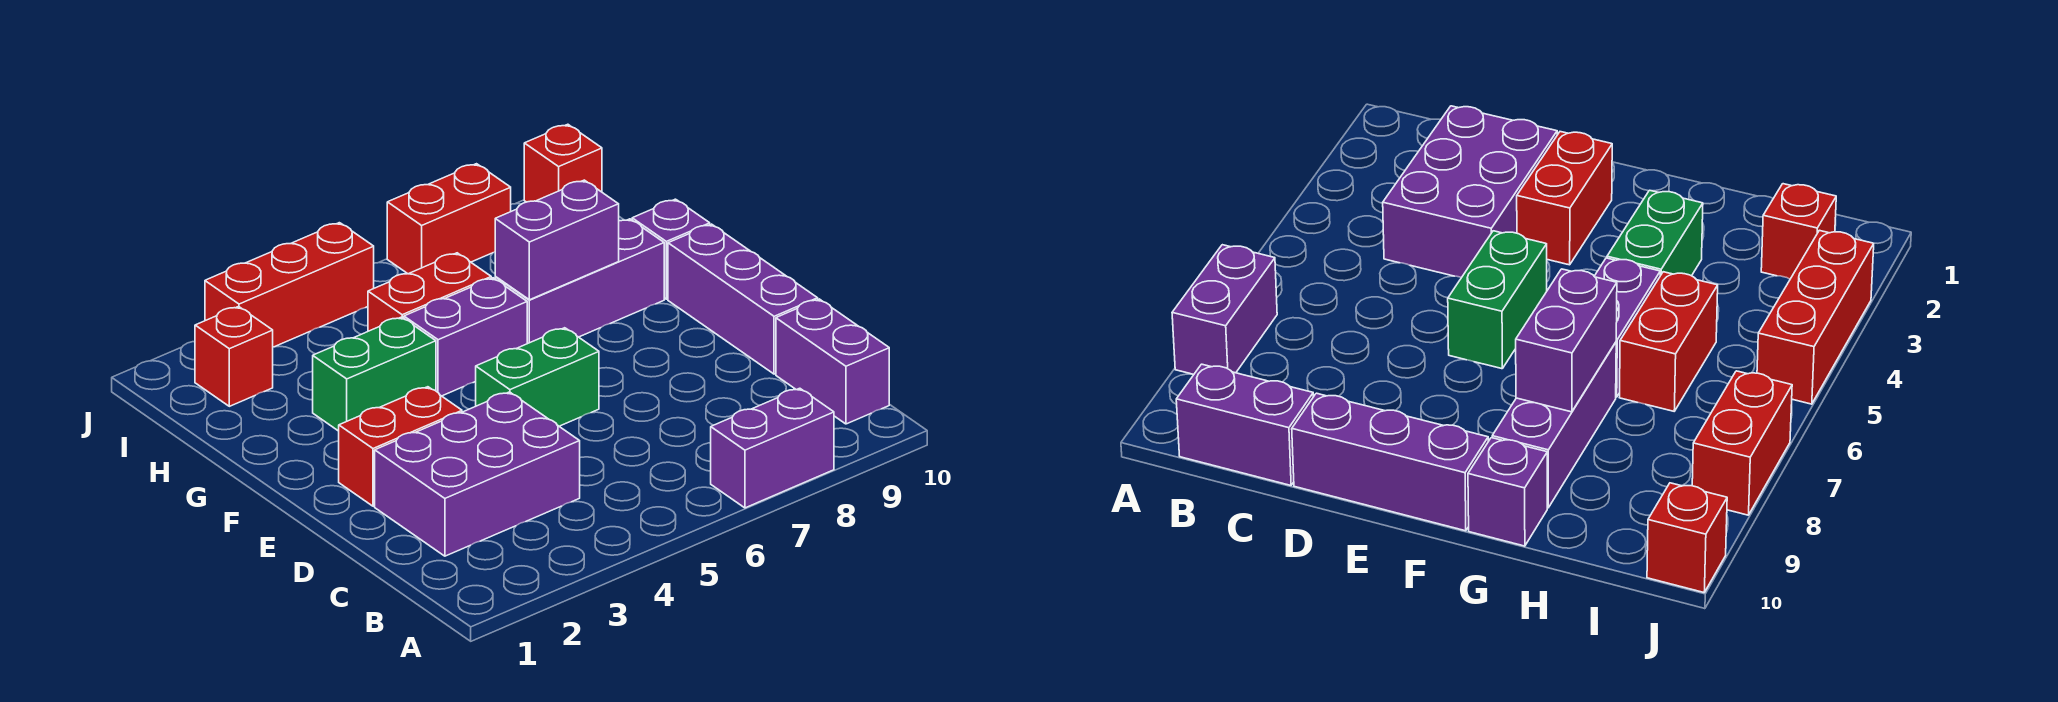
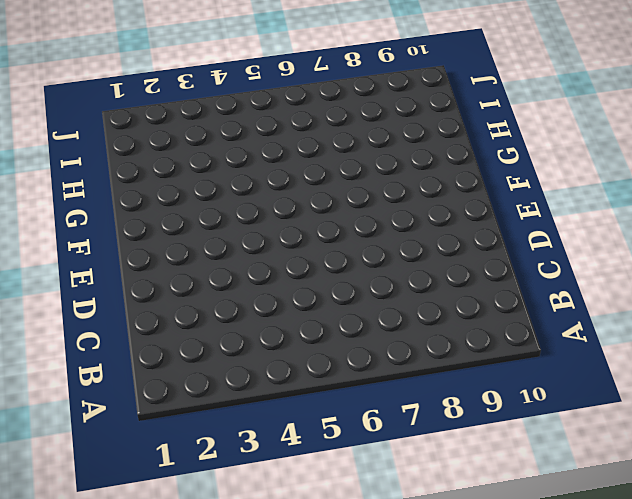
none -> purple brick A7:A8 level 1
none -> purple brick B10:C10 level 1
none -> purple brick C2:D4 level 1

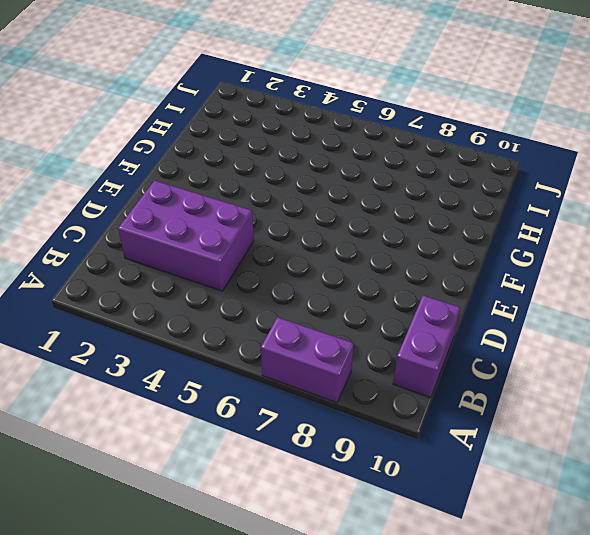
none -> purple brick D10:F10 level 1
none -> red brick E2:E3 level 1
none -> green brick E5:E6 level 1

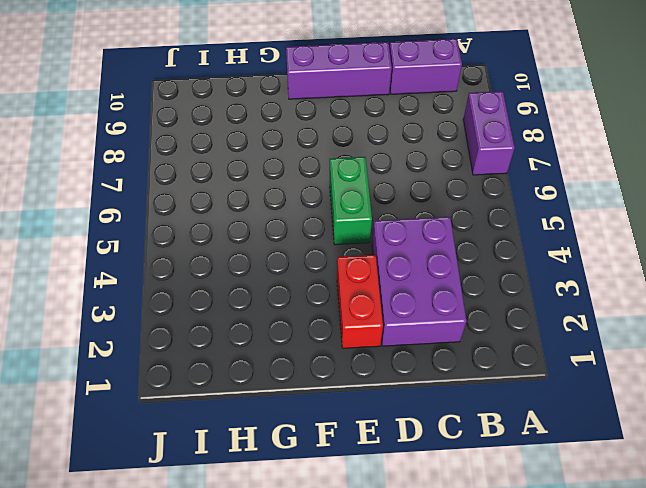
none -> green brick G3:G4 level 1
none -> purple brick G5:G6 level 1
none -> purple brick G7:G9 level 1

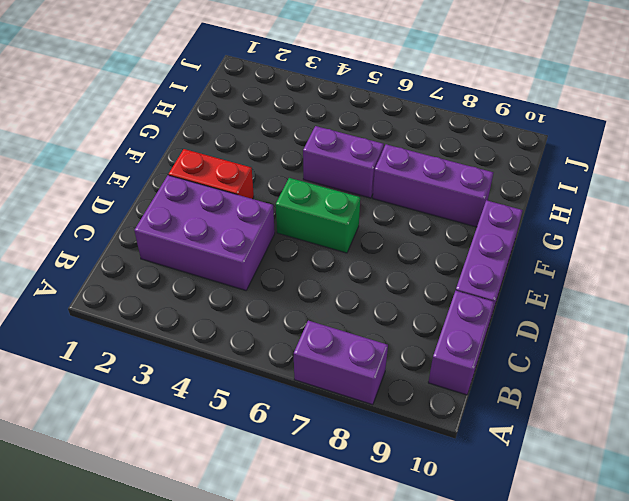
none -> green brick G3:G4 level 1
none -> purple brick G10 level 1
none -> red brick H5:H6 level 1

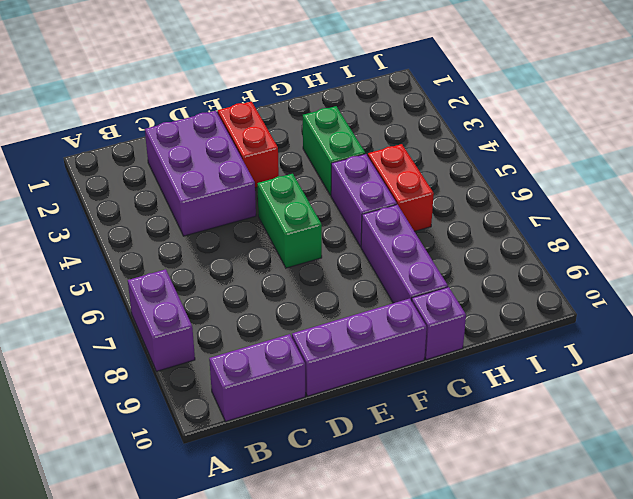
none -> red brick I2 level 1
none -> red brick J3:J5 level 1
none -> red brick J7:J8 level 1

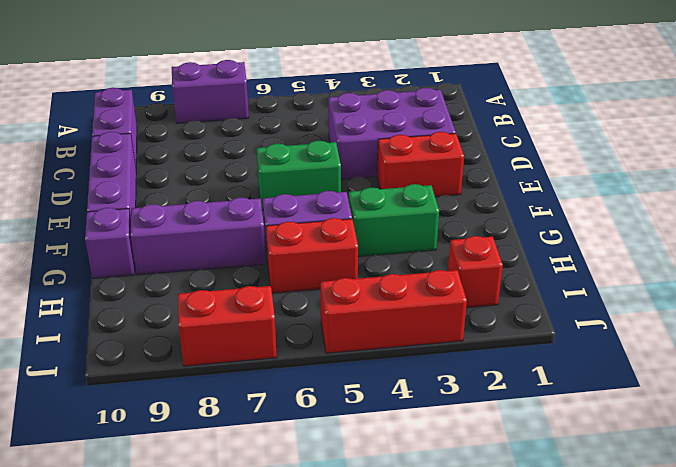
none -> red brick J10 level 1
none -> purple brick G7:G8 level 2

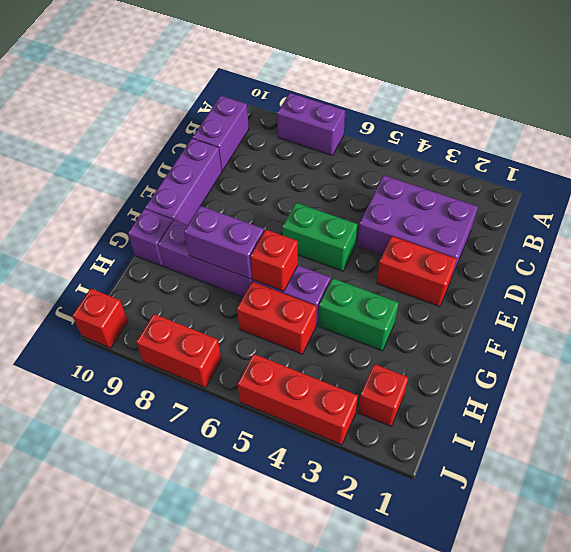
red brick G6 level 2 -> none

